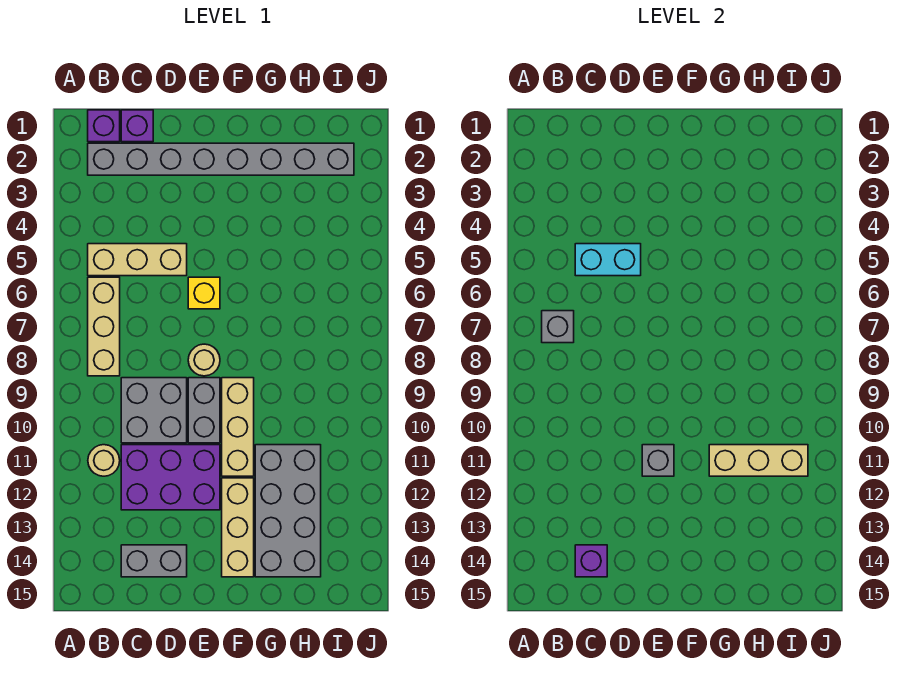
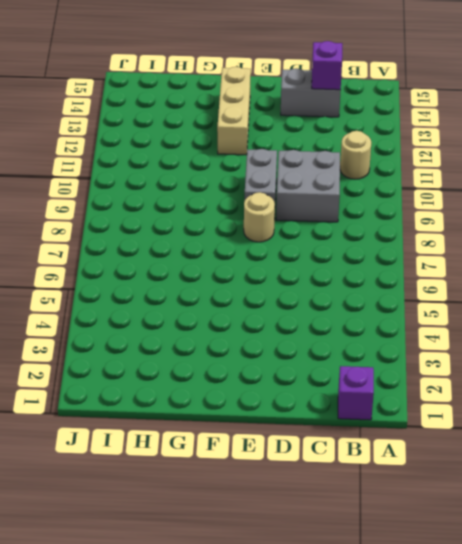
none -> grey brick B2:I2 level 1
none -> tan brick B5:D5 level 1
none -> tan brick B6:B8 level 1

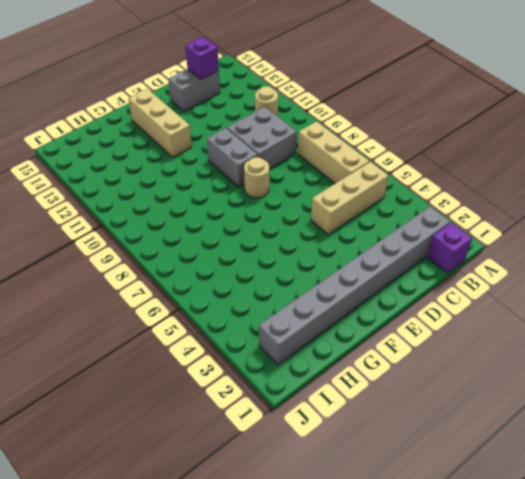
none -> purple brick C1 level 1
none -> purple brick C11:E12 level 1
none -> yellow brick E6 level 1

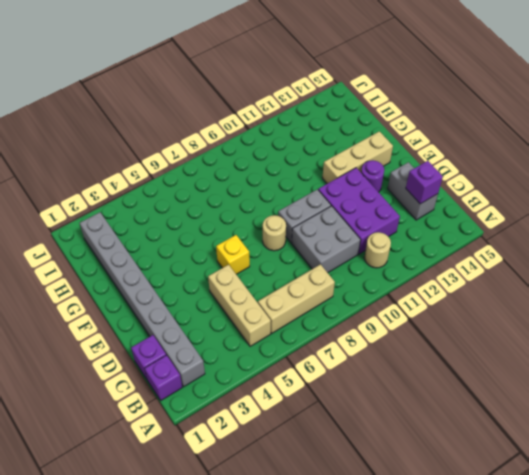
purple round brick E13 level 1 -> none
none -> tan brick F9:F11 level 1
none -> grey brick G11:H14 level 1
none -> grey brick B7 level 2

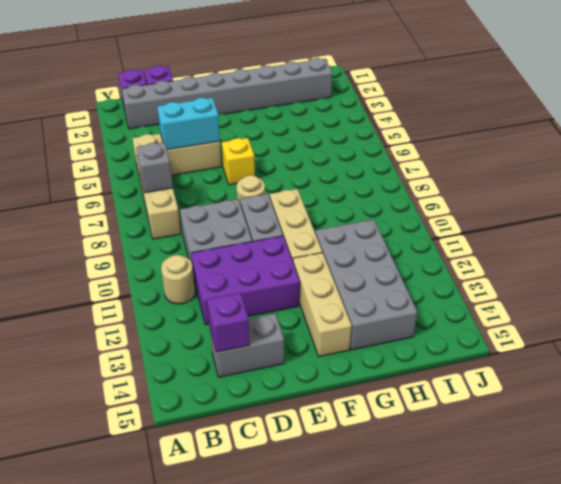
none -> grey brick E11 level 2
none -> tan brick G11:I11 level 2

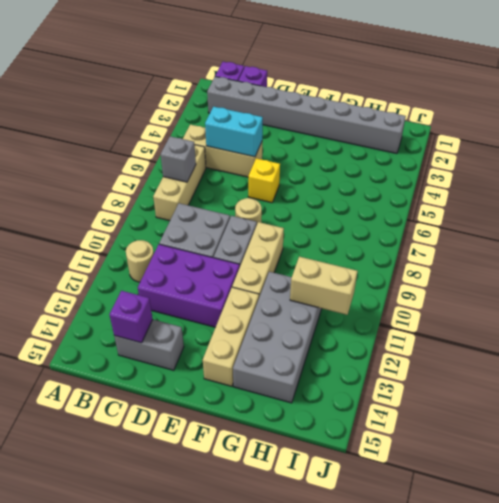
tan brick H11:I11 level 2 -> tan brick G11:I11 level 2
none -> grey brick E11 level 2

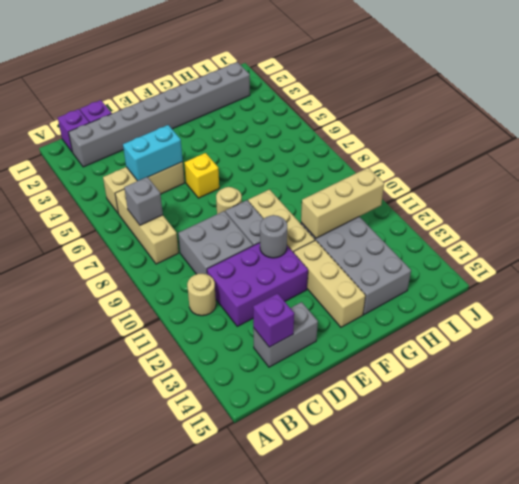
grey round brick E11 level 2 -> grey brick E11 level 2

